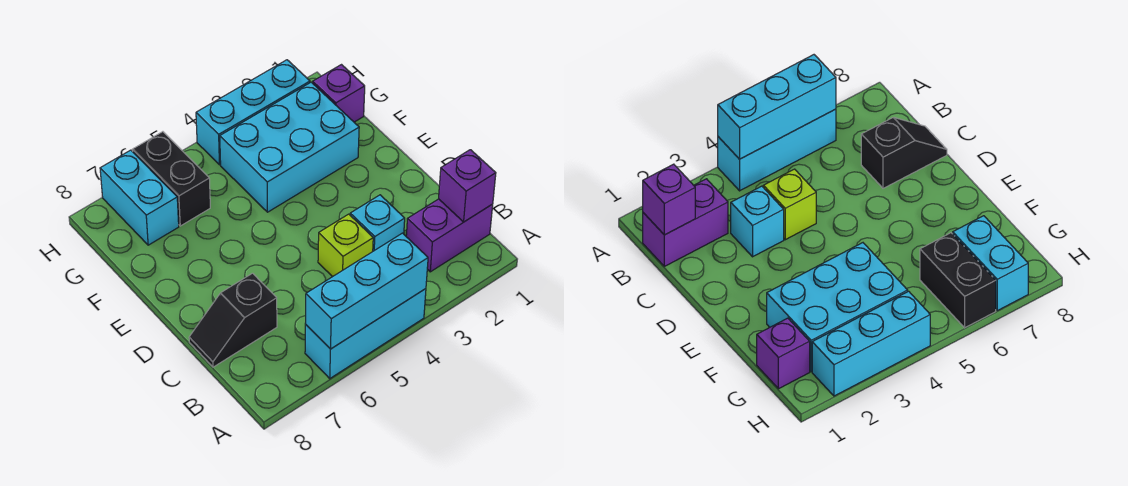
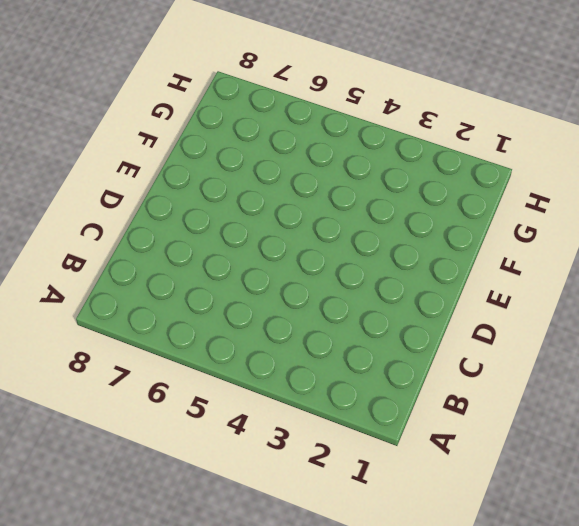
none -> cyan brick A4:A6 level 1
none -> purple brick B1:B2 level 1
none -> cyan brick C3 level 1

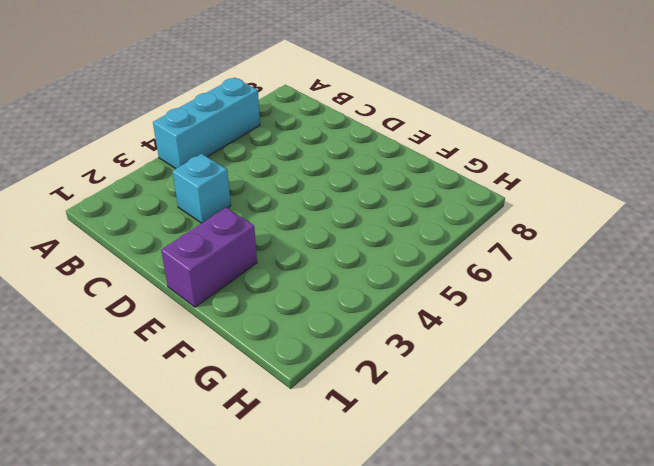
purple brick E1:E2 level 1 -> purple brick B1:B2 level 1
none -> lime brick C4 level 1
none -> black slope C7:C8 level 1 top 7
none -> cyan brick F2:G4 level 1

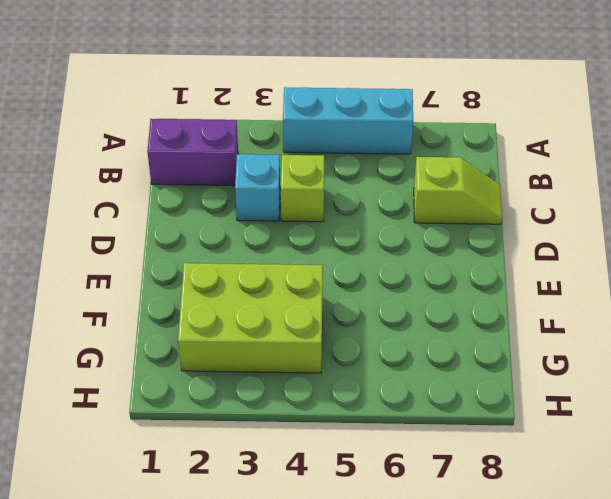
lime slope C7:C8 level 1 top 7 -> black slope C7:C8 level 1 top 7
lime brick F2:G4 level 1 -> cyan brick F2:G4 level 1
none -> purple brick G1 level 1
none -> black brick G6:H6 level 1
none -> cyan brick G7:H7 level 1

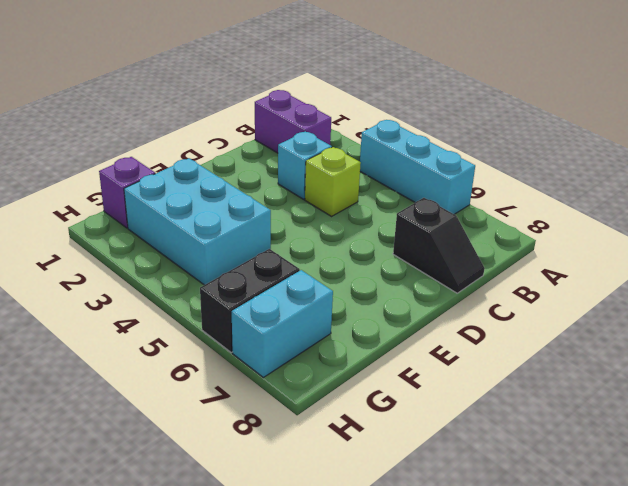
none -> cyan brick H2:H4 level 1
none -> cyan brick A4:A6 level 2
none -> purple brick B1 level 2

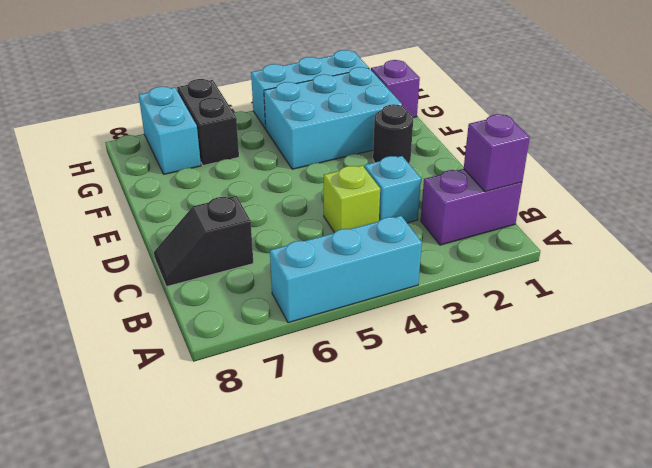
black round brick E2 level 1 -> none
none -> cyan brick A4:A6 level 2

